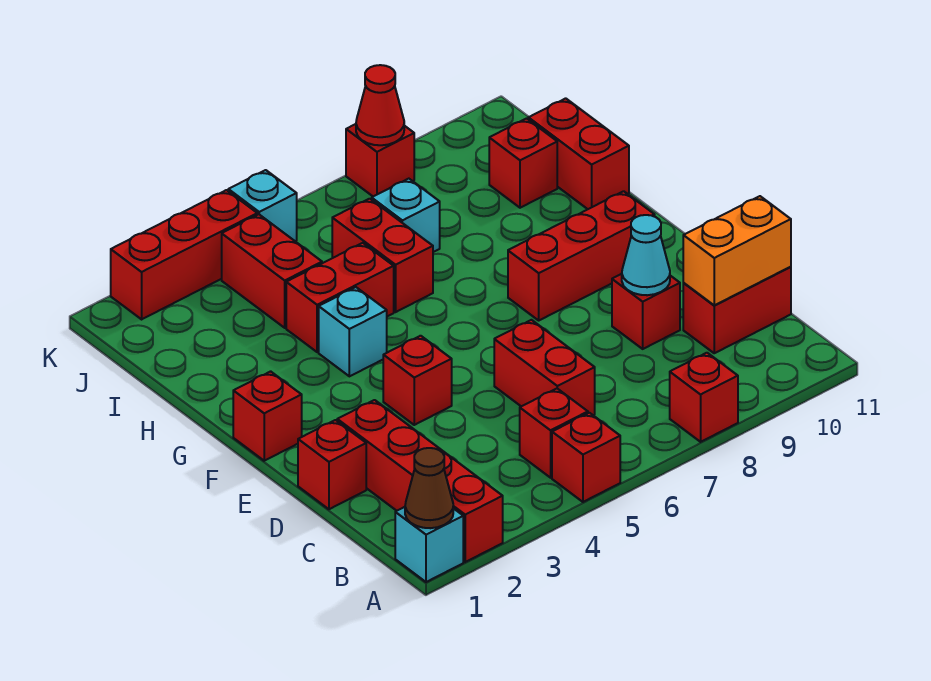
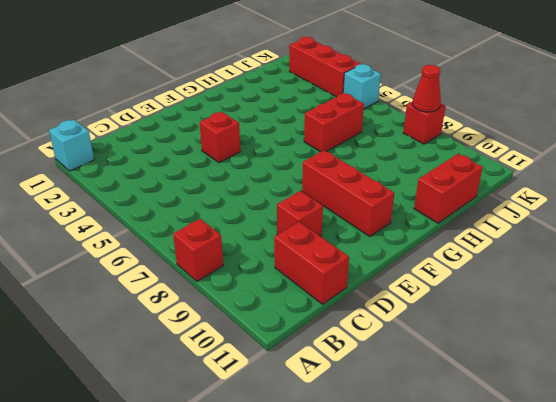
none -> red brick A2:D2 level 1
none -> red brick A5 level 1
none -> red brick B5 level 1

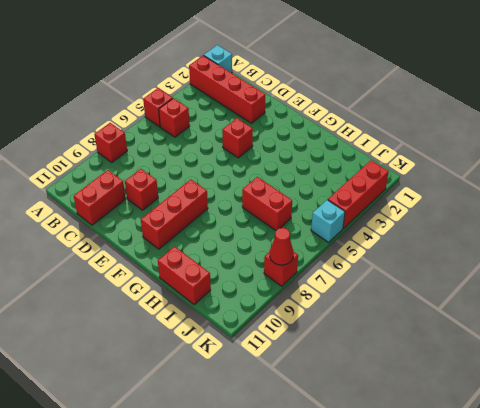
none -> red brick C6:D6 level 1
none -> red brick D1 level 1
none -> red brick F1 level 1

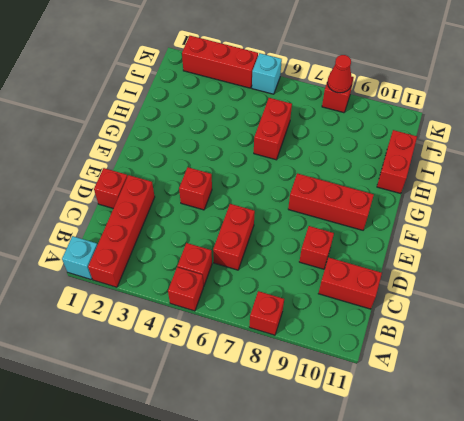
none -> red brick F1 level 1
none -> cyan brick G4 level 1
none -> red brick H4:H5 level 1

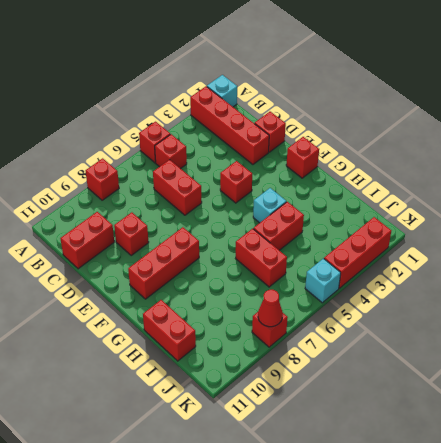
none -> red brick I4:J4 level 1
none -> cyan brick I7 level 1
none -> red brick I10 level 1

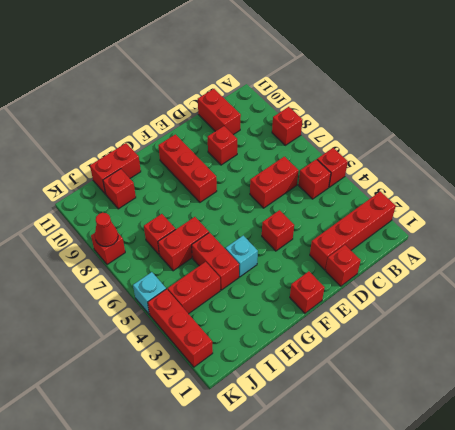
red brick I7 level 1 -> cyan brick I7 level 1
none -> cyan brick A1 level 1
none -> brown cone A1 level 2
none -> orange brick C10:C11 level 2

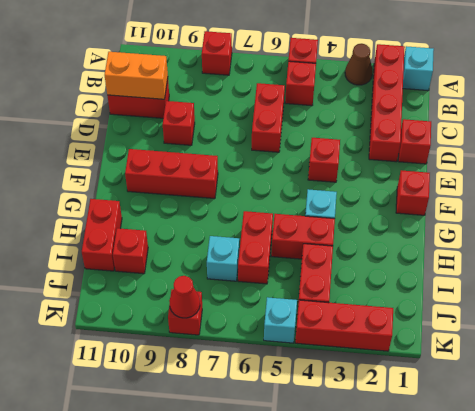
brown cone A3 level 1 -> brown cone A1 level 2
none -> cyan cone D9 level 2

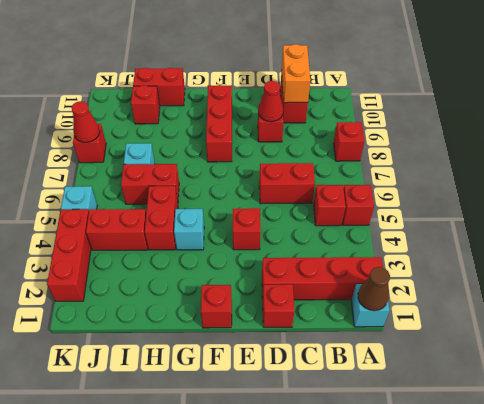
red cone D9 level 2 -> cyan cone D9 level 2

